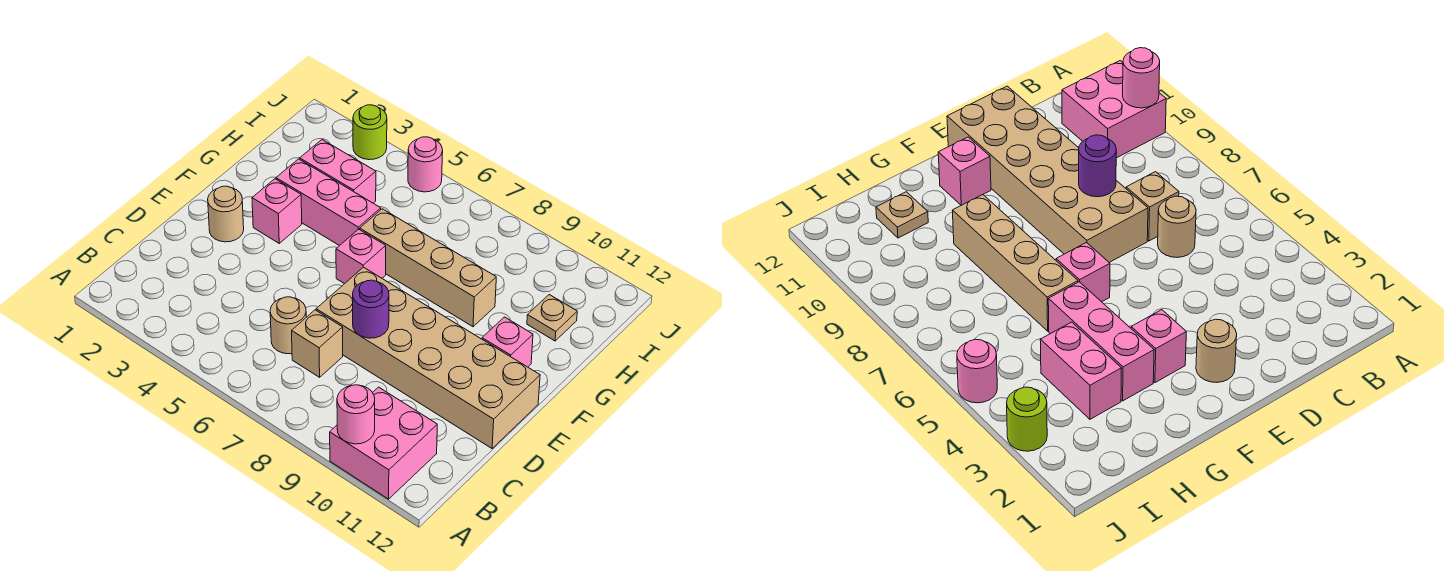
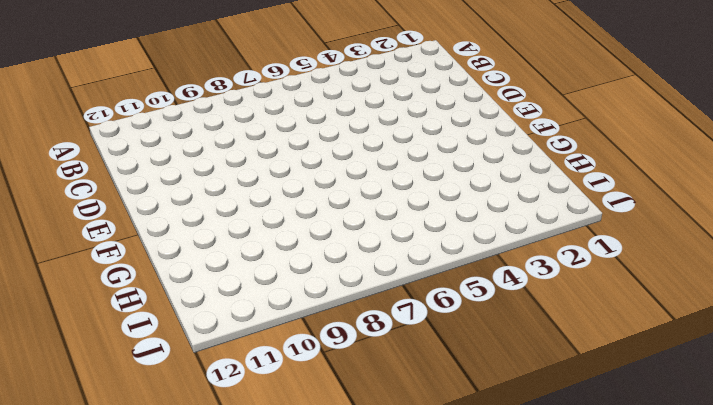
none -> pink brick A10:B11 level 1
none -> tan round brick C6 level 1
none -> tan brick C7 level 1

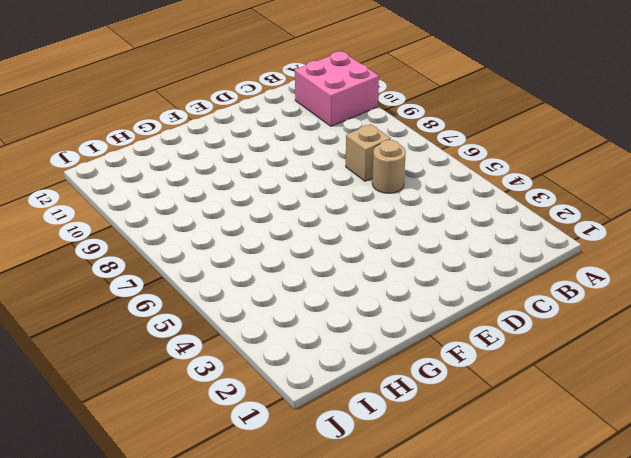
none -> tan brick D7:E12 level 1
none -> tan round brick E2 level 1
none -> pink brick F3 level 1

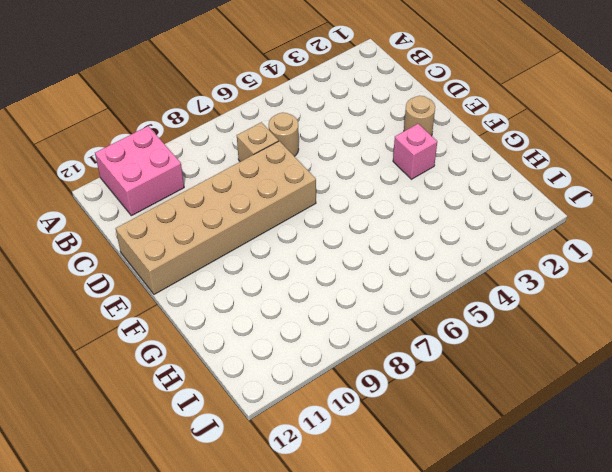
none -> pink brick F6 level 1
none -> pink brick F11 level 1
none -> pink brick G3:G5 level 1

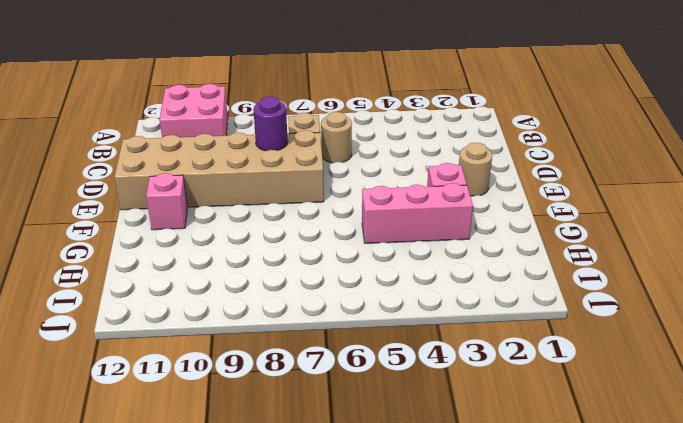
none -> pink brick F6 level 1
none -> tan brick G6:G9 level 1
none -> pink brick H3:H4 level 1

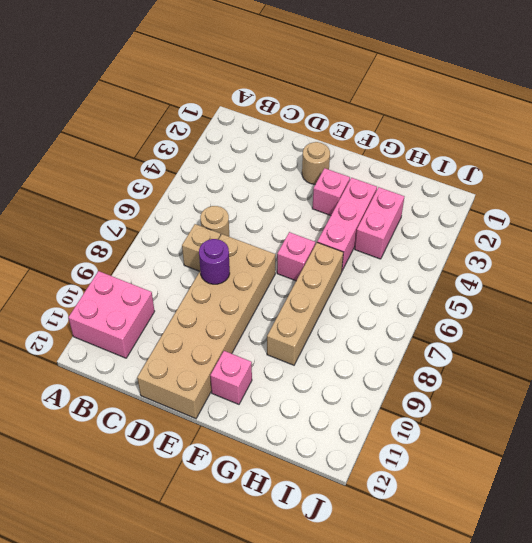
none -> tan plate H11 level 1
none -> lime round brick J3 level 1
none -> pink round brick J5 level 1

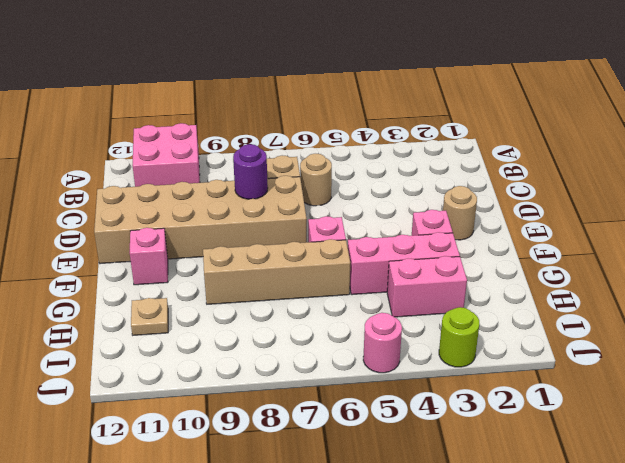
none -> pink round brick A10 level 2

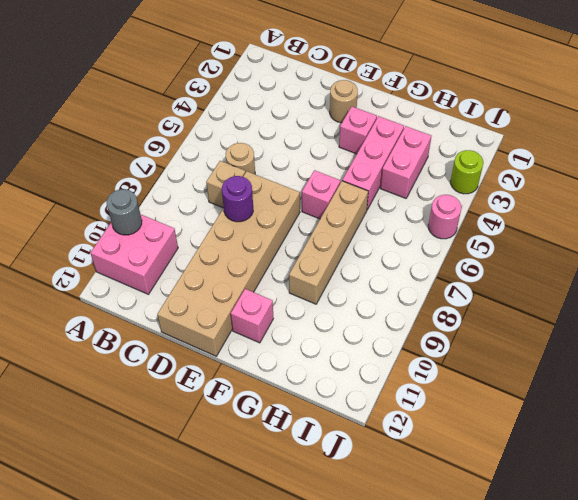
grey round brick A10 level 2 -> pink round brick A10 level 2
none -> tan plate H11 level 1

